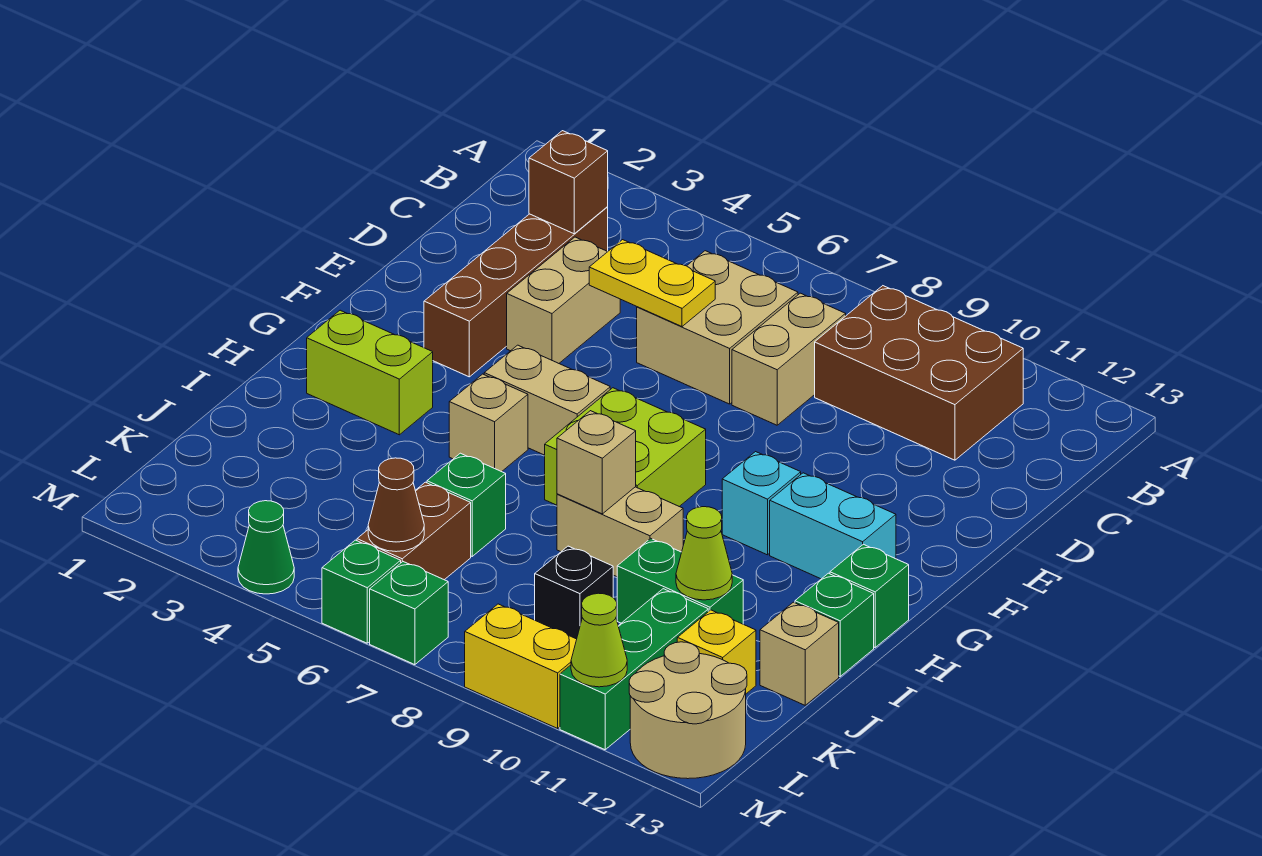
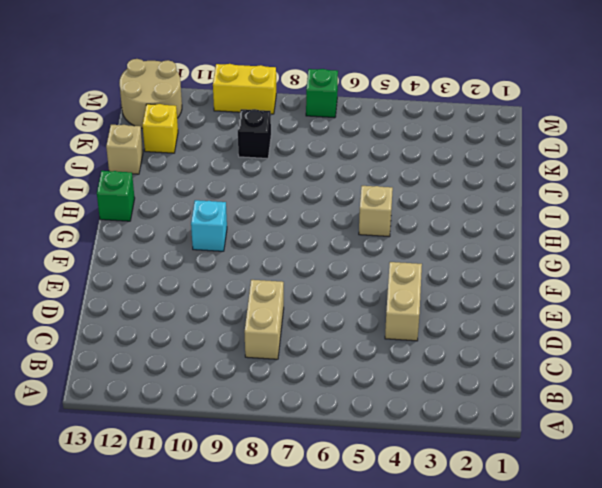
none -> brown brick B9:C11 level 1
none -> brown brick C3:F3 level 1
none -> tan brick C6:D7 level 1
none -> tan brick G5:G6 level 1

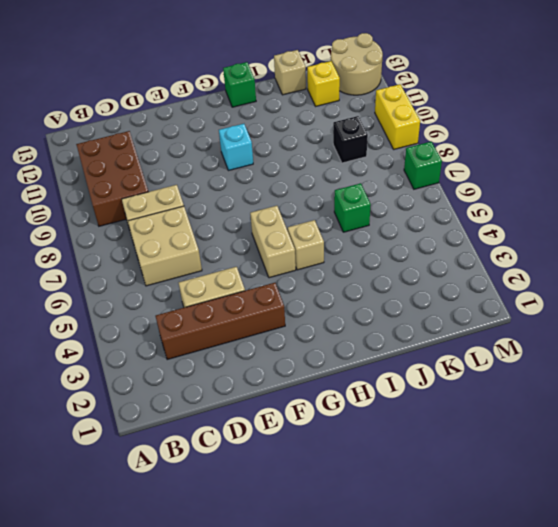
none -> lime brick G7:H8 level 1
none -> cyan brick G11:G12 level 1
none -> lime brick H2:H3 level 1
none -> tan brick I8:I9 level 1

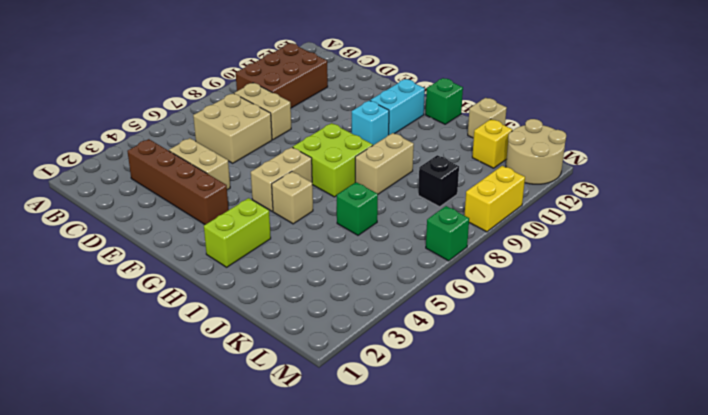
none -> green brick I13 level 1
none -> green brick J10:J11 level 1
none -> brown brick K6:L6 level 1
none -> green brick K11:M11 level 1

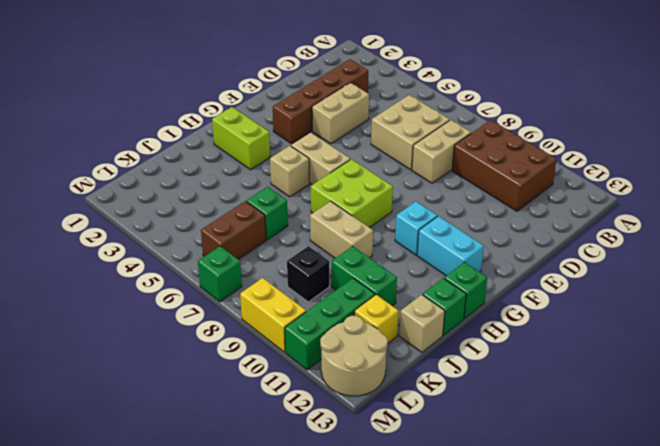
none -> green cone M4 level 1
none -> green brick M6 level 1
none -> brown brick C3 level 2
none -> yellow plate D5:D6 level 2

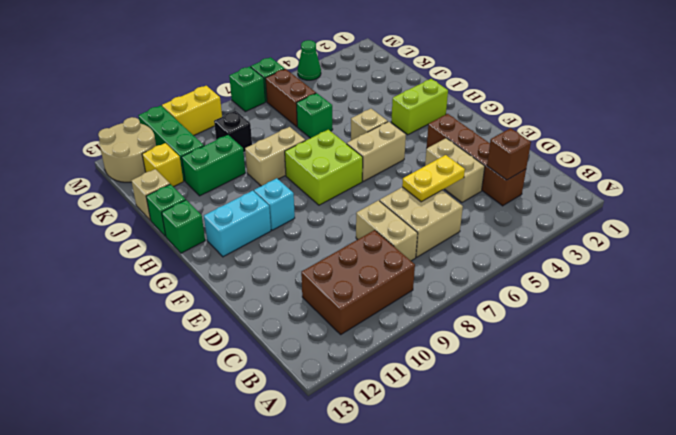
none -> tan brick I8 level 2
none -> lime cone J11 level 2
none -> brown cone L6 level 2
none -> lime cone M11 level 2

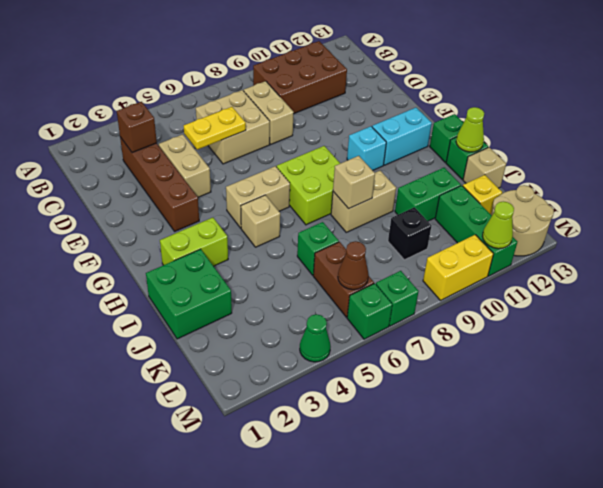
green brick I1:J2 level 1 -> none
lime cone I13 level 2 -> lime cone J11 level 2

